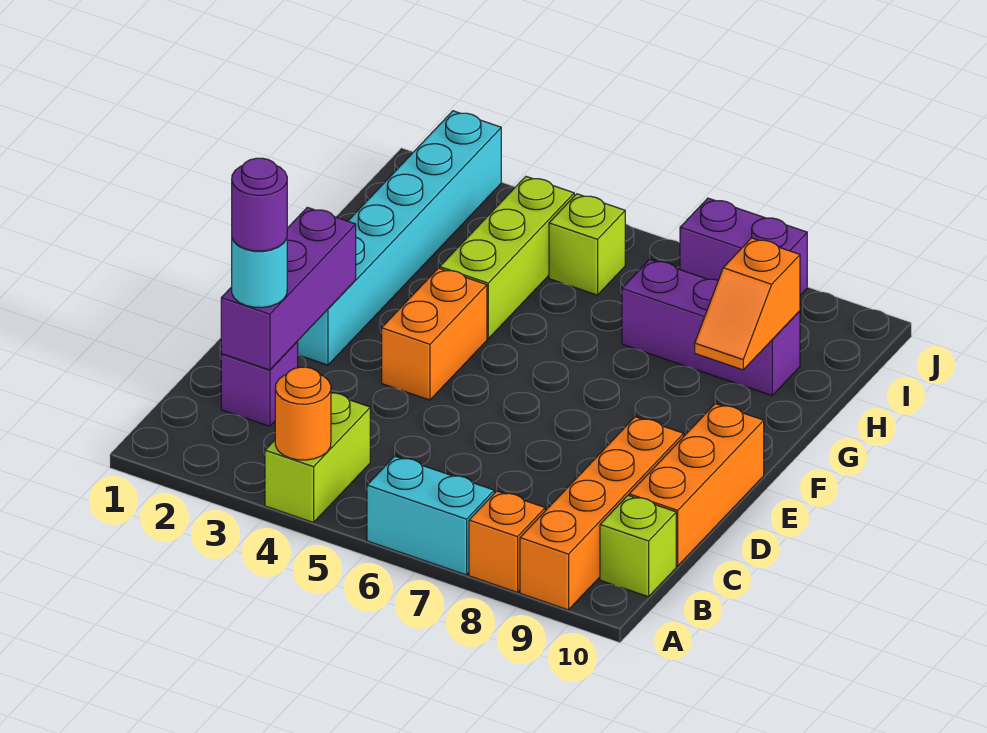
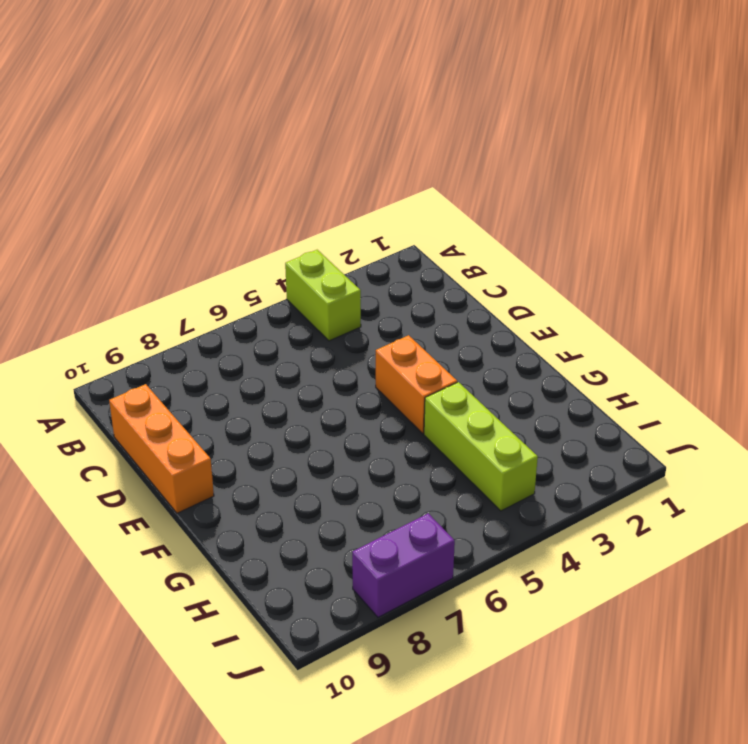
none -> cyan brick A6:A7 level 1
none -> orange brick A8 level 1
none -> orange brick A9:D9 level 1

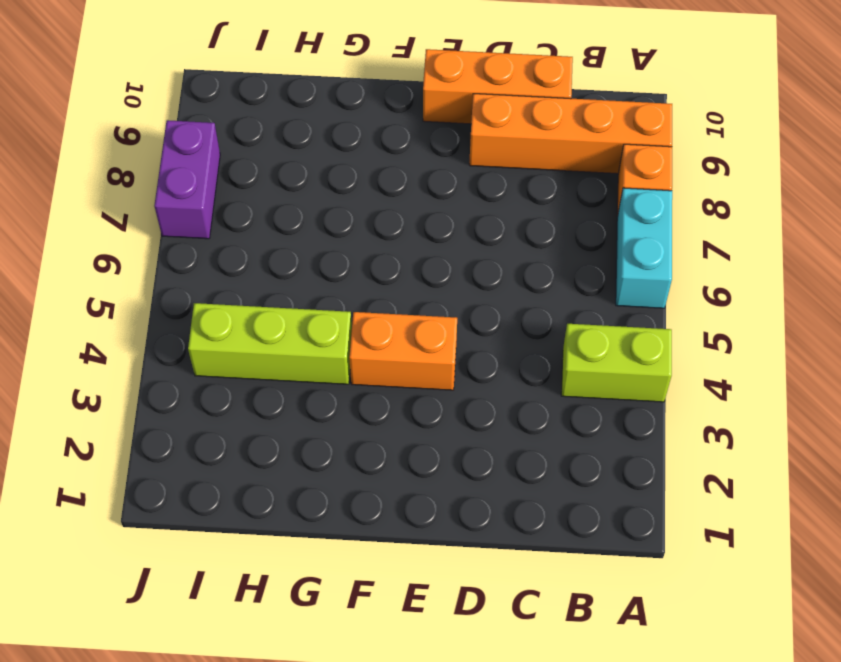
none -> lime brick B10 level 1
none -> purple brick C2 level 1
none -> cyan brick E2:J2 level 1

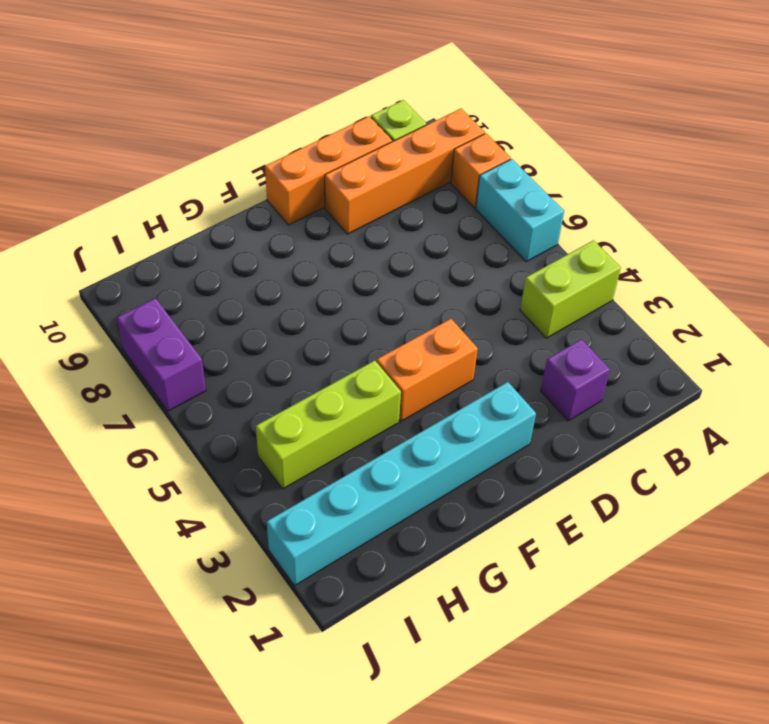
none -> purple brick H7:H9 level 1
none -> lime brick I5 level 1
none -> orange round brick A4 level 2

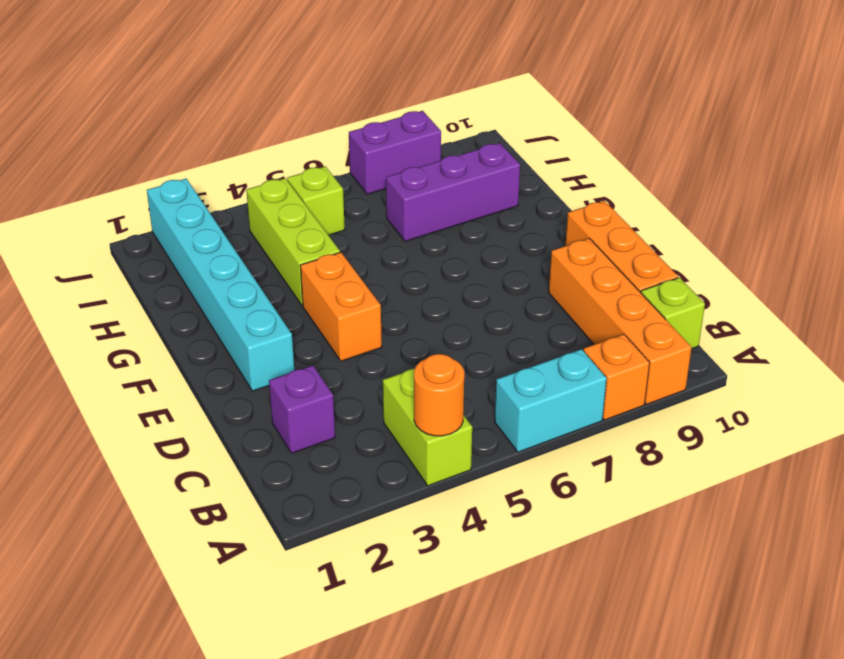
none -> purple brick C2:E2 level 2
none -> orange slope G9:H9 level 2 top H
none -> cyan round brick C2 level 3

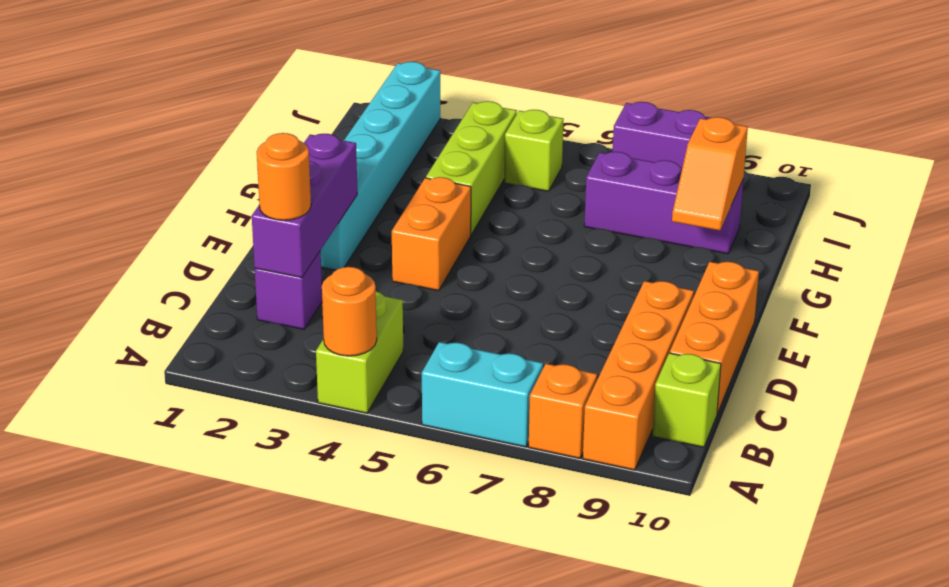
orange round brick C2 level 3 -> cyan round brick C2 level 3
none -> purple round brick C2 level 4

